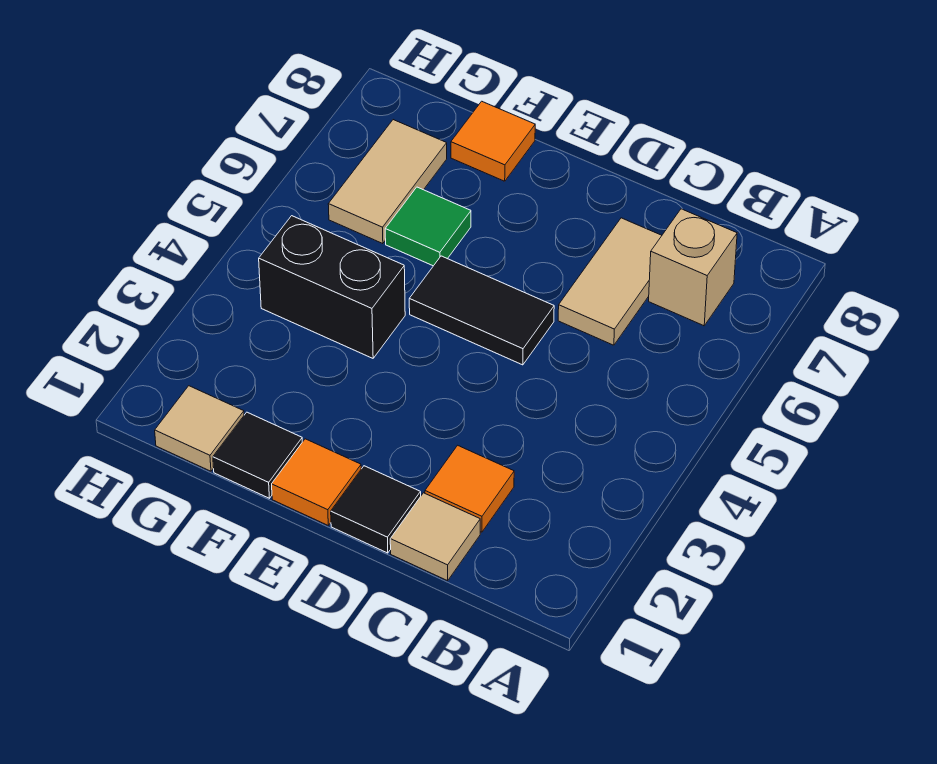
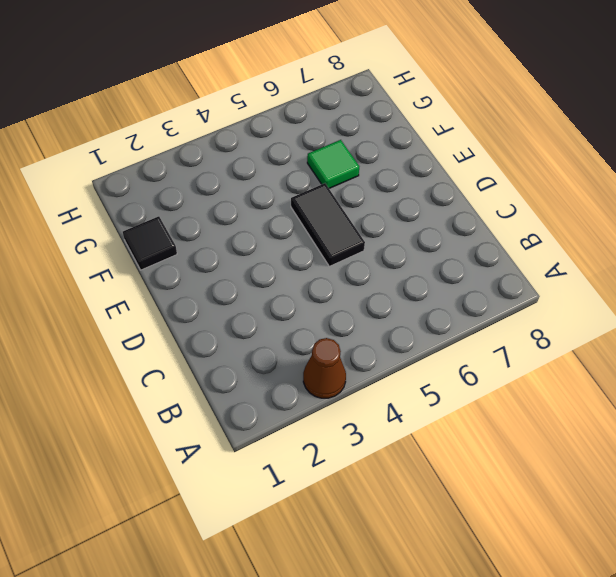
brown cone A3 level 1 -> none
none -> tan brick B7 level 1
none -> tan tile C1 level 1
none -> orange tile C2 level 1

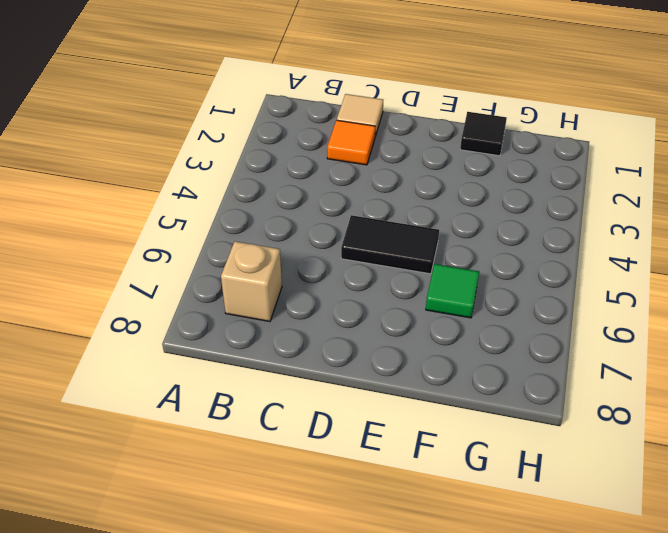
none -> tan tile C6:C7 level 1
none -> black tile D1 level 1
none -> orange tile E1 level 1

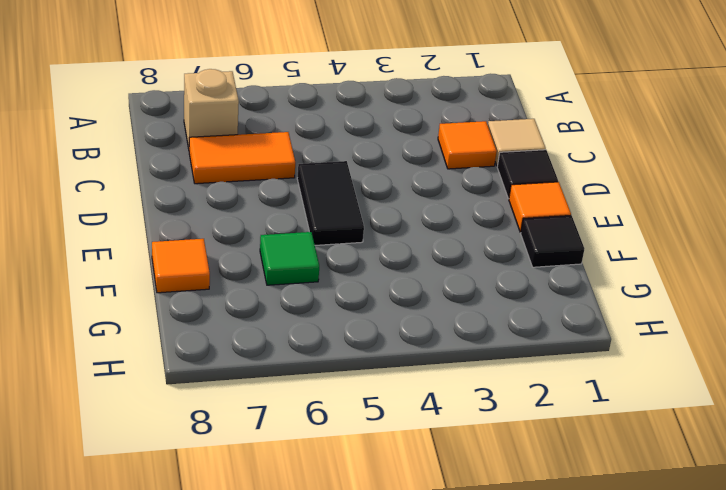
orange tile C6:C7 level 1 -> tan tile C6:C7 level 1
none -> black brick F4:G4 level 1
none -> tan tile G1 level 1
none -> tan tile G6:G7 level 1

